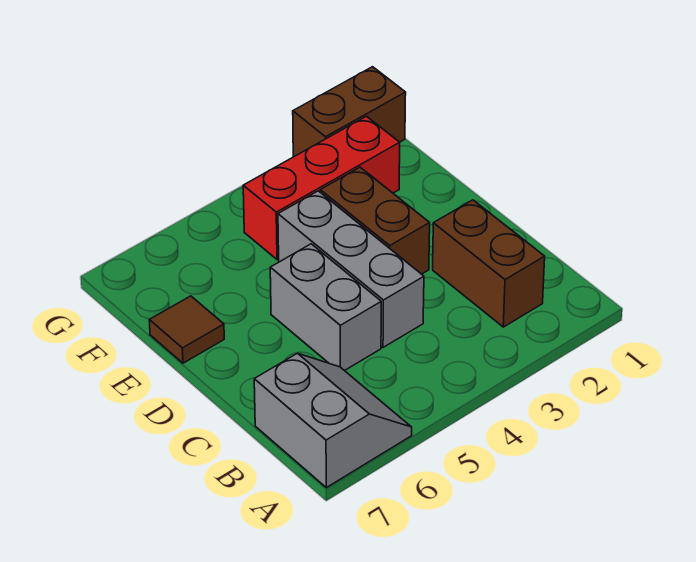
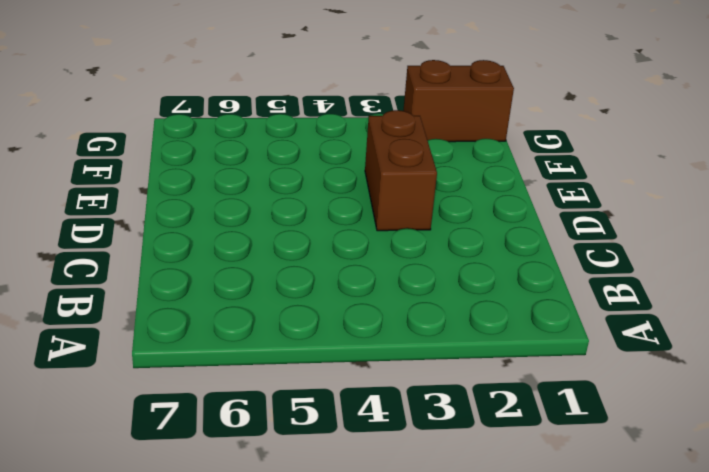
none -> grey slope A6:B7 level 1 top 7
none -> brown brick B2:C2 level 1

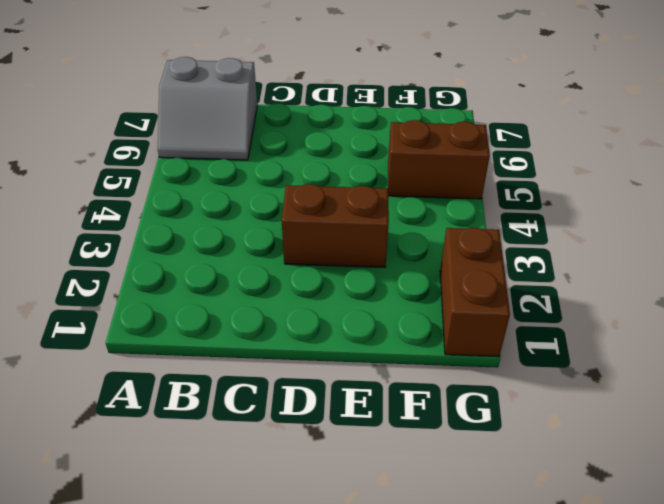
brown brick F5:G5 level 1 -> brown brick B2:C2 level 1
none -> grey brick C4:E4 level 1
none -> grey brick C5:D5 level 1

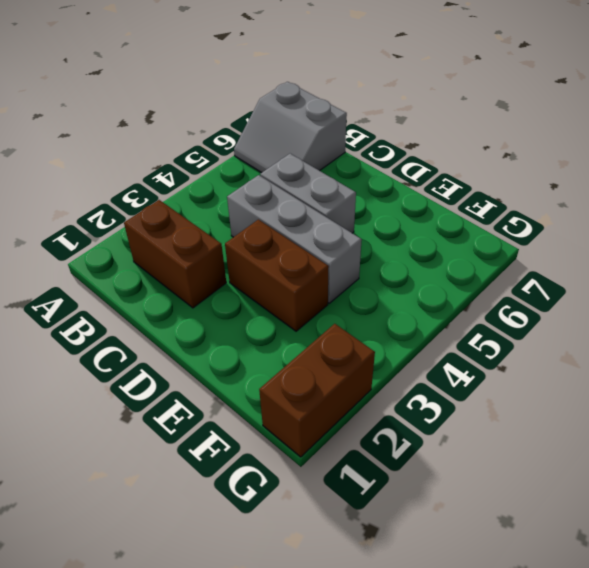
none -> brown tile E7 level 1
none -> red brick F2:F4 level 1

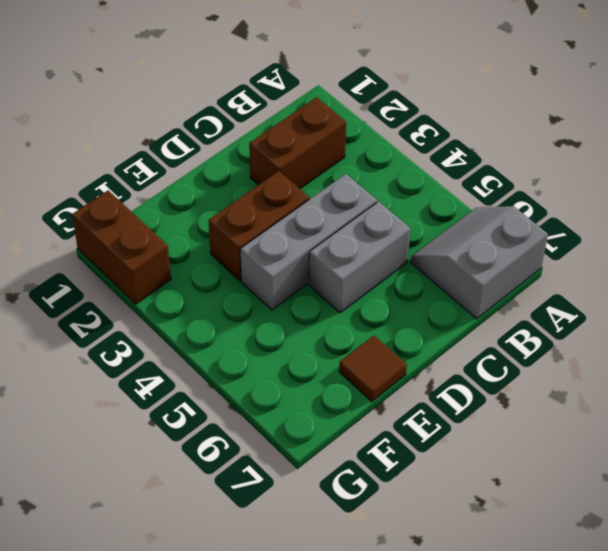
none -> red brick F2:F4 level 1

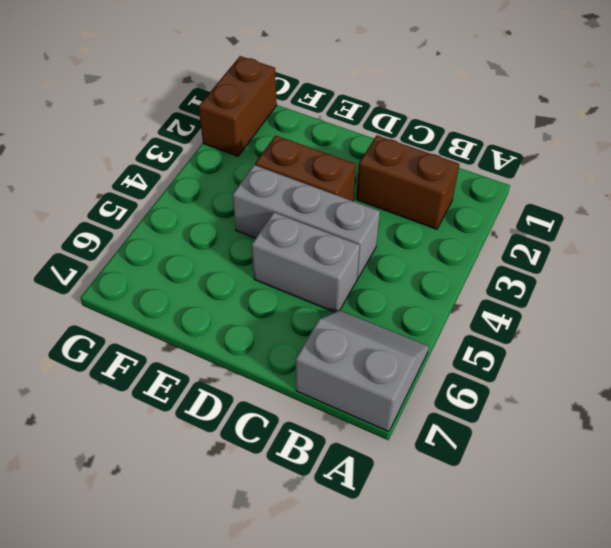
none -> brown tile E7 level 1
none -> red brick F2:F4 level 1

